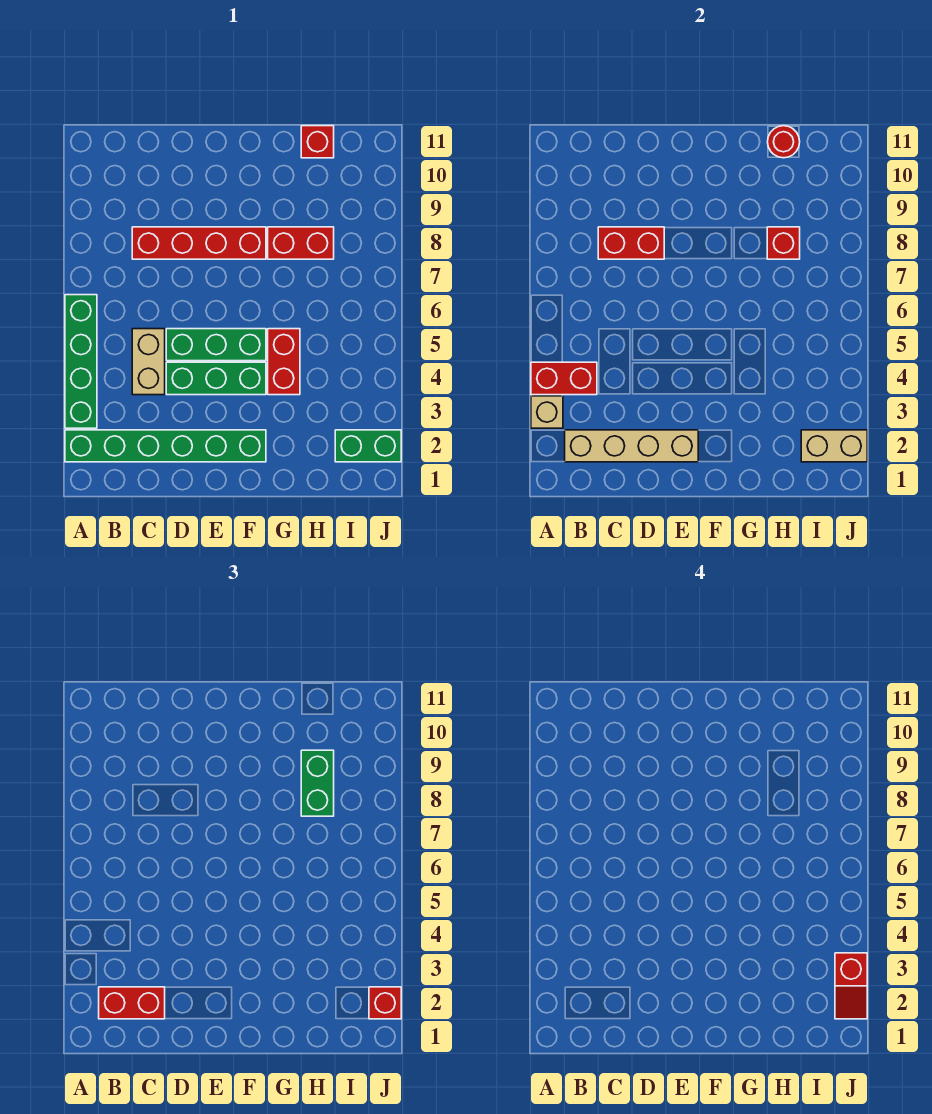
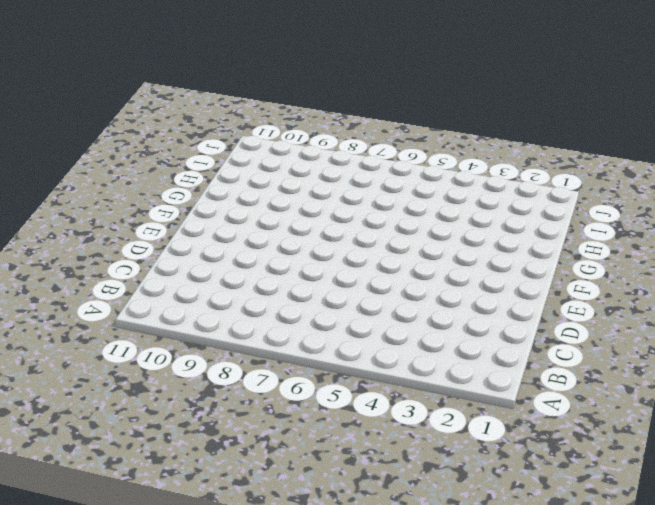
none -> green brick A2:F2 level 1
none -> green brick A3:A6 level 1
none -> tan brick C4:C5 level 1

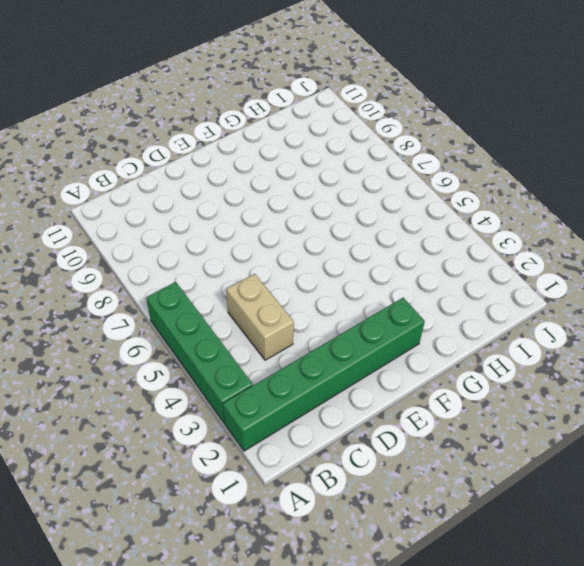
none -> red brick C8:F8 level 1
none -> green brick D4:F4 level 1
none -> green brick D5:F5 level 1

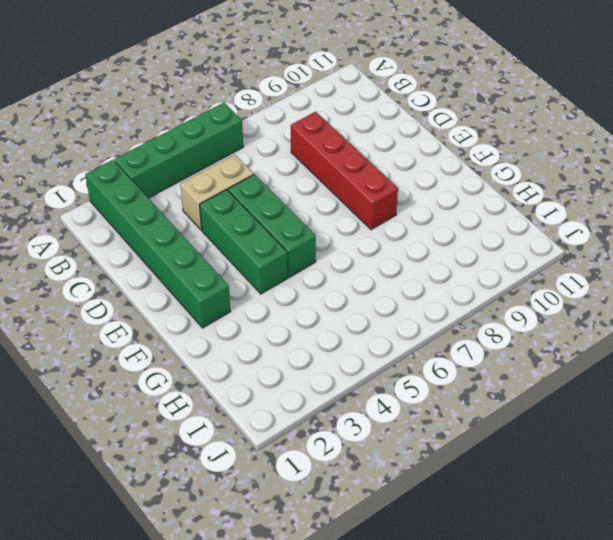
none -> red brick G4:G5 level 1
none -> red brick G8:H8 level 1
none -> red brick H11 level 1

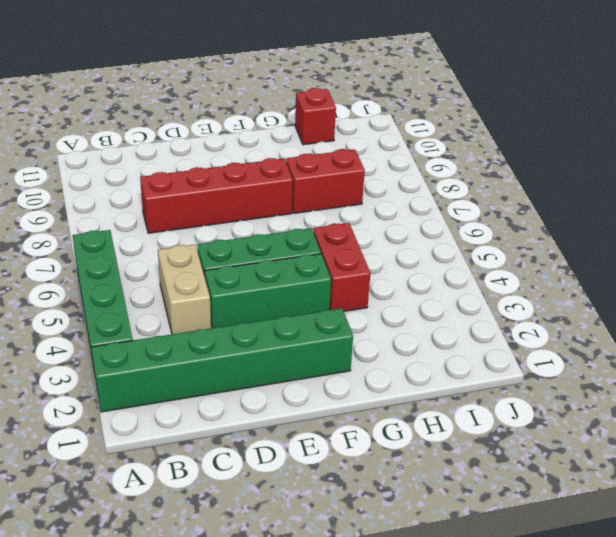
none -> green brick I2:J2 level 1
none -> tan brick A3 level 2
none -> red brick A4:B4 level 2

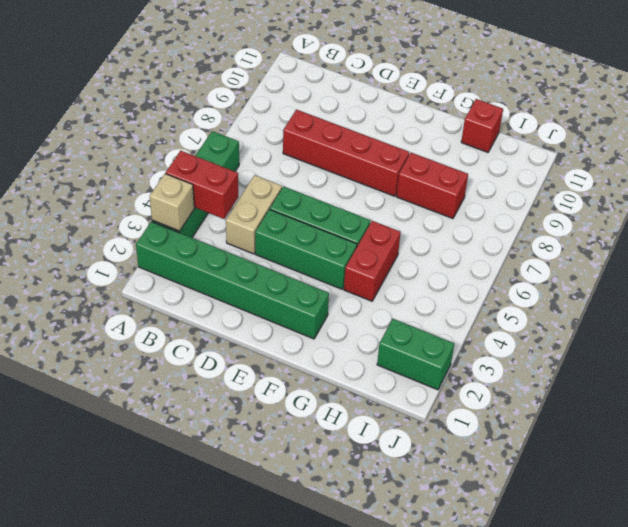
none -> tan brick B2:E2 level 2
none -> red brick C8:D8 level 2
none -> red brick H8 level 2

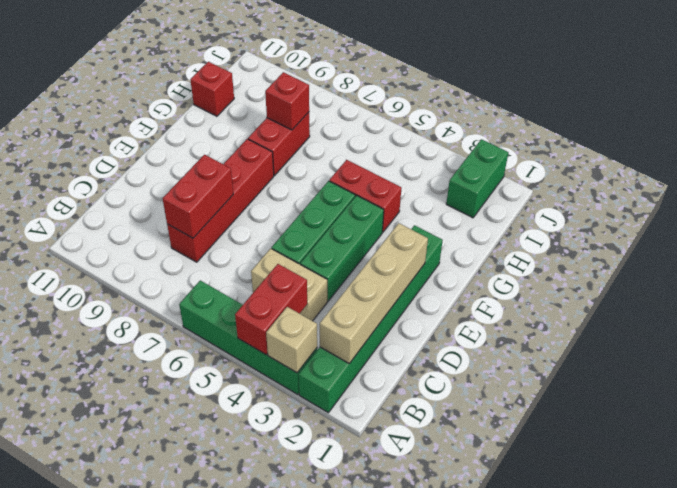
none -> red round brick H11 level 2
none -> tan brick I2:J2 level 2
none -> red brick B2:C2 level 3

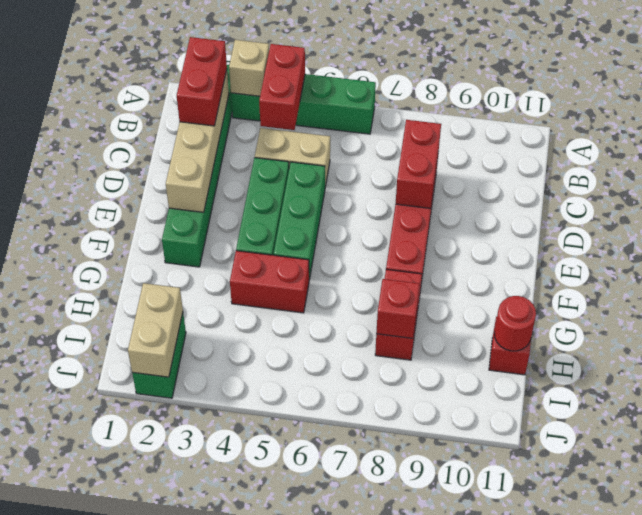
none -> green brick H8:H9 level 3
none -> red brick J2 level 3
none -> red slope J2:J3 level 4 top 3

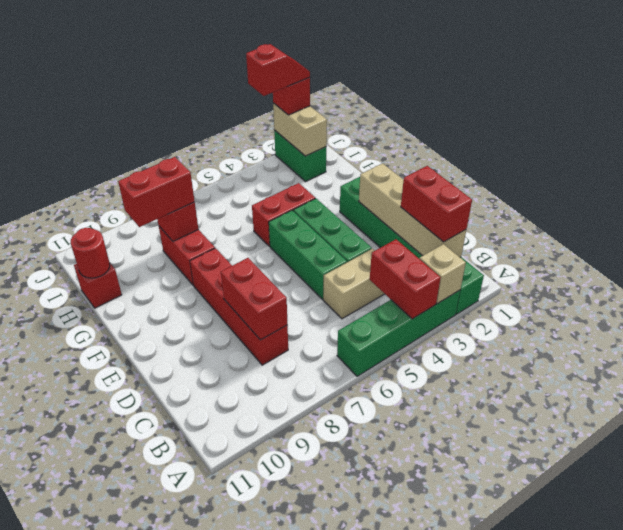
red brick H8:H9 level 3 -> green brick H8:H9 level 3

